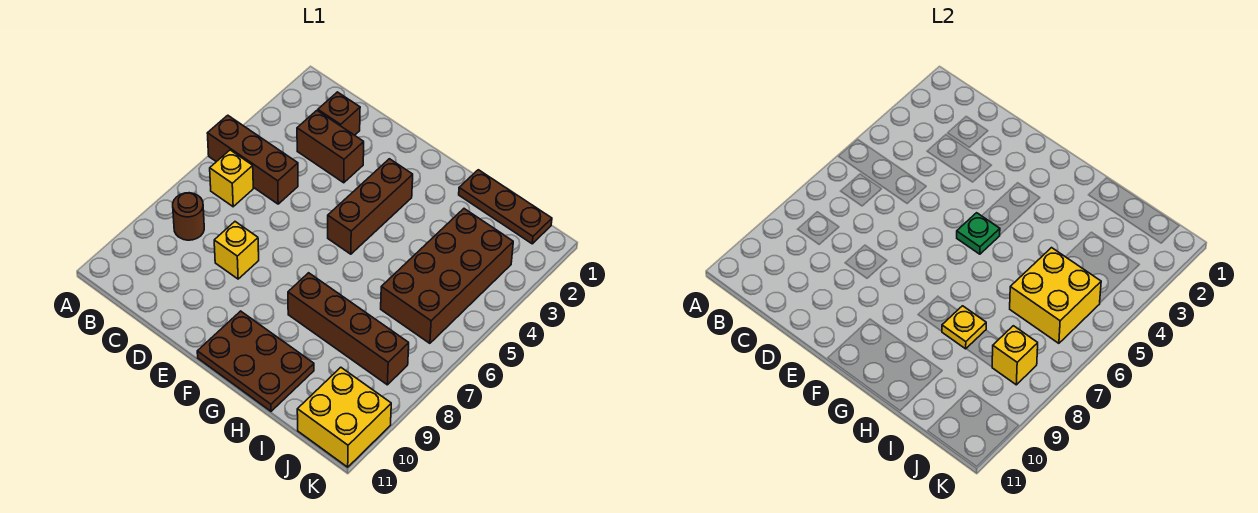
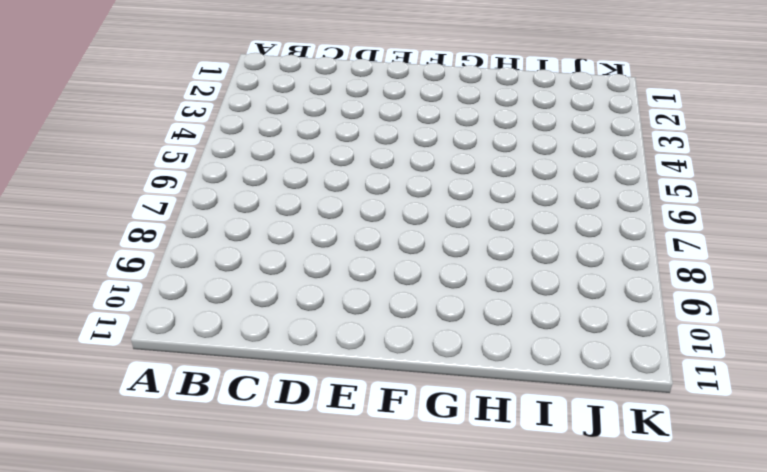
none -> brown brick A5:C5 level 1
none -> yellow brick B6 level 1
none -> brown round brick B8 level 1

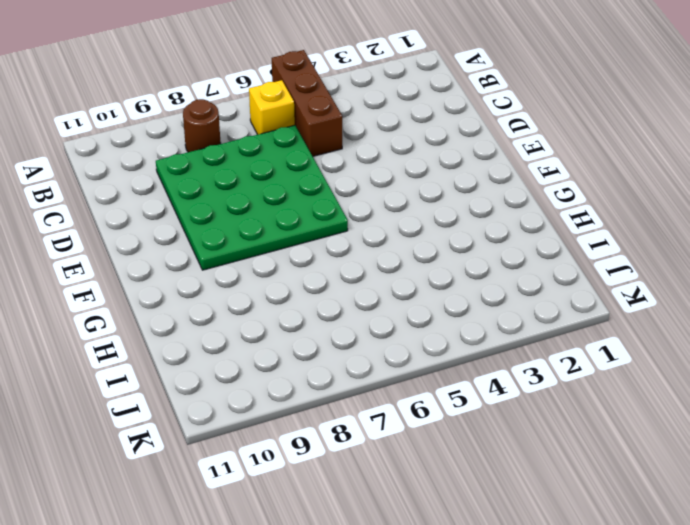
green plate C6:F9 level 1 -> yellow brick D8 level 1
none -> brown brick C2 level 1
none -> brown brick C3:D3 level 1
none -> brown brick F3:F5 level 1

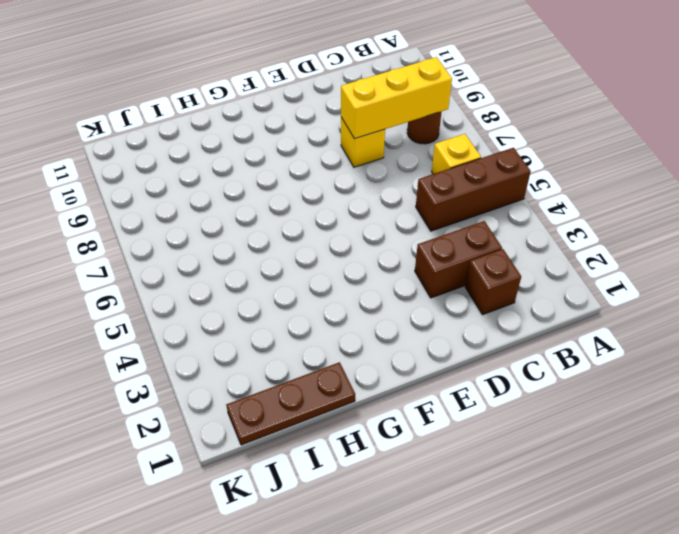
yellow brick B8:D8 level 2 -> none
none -> brown brick F3:F5 level 1
none -> brown plate F10:H11 level 1
none -> brown brick G8:J8 level 1

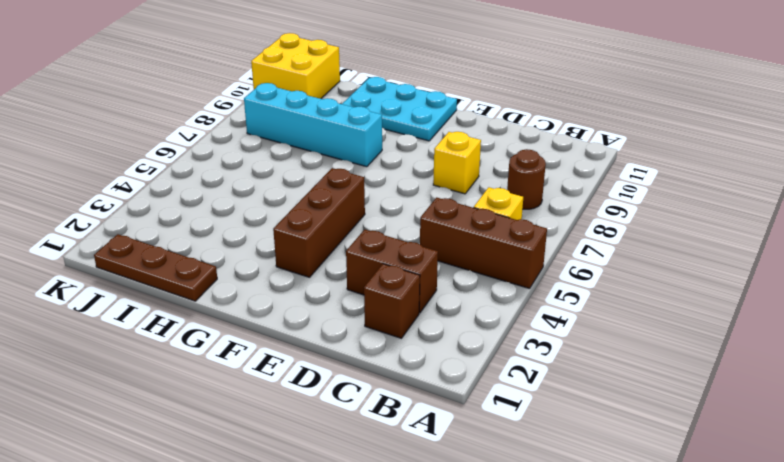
cyan plate F10:H11 level 1 -> brown plate F10:H11 level 1
cyan brick G8:J8 level 1 -> brown brick G8:J8 level 1
none -> brown brick I3:J6 level 1
none -> green plate F5 level 2
none -> yellow plate H8 level 2

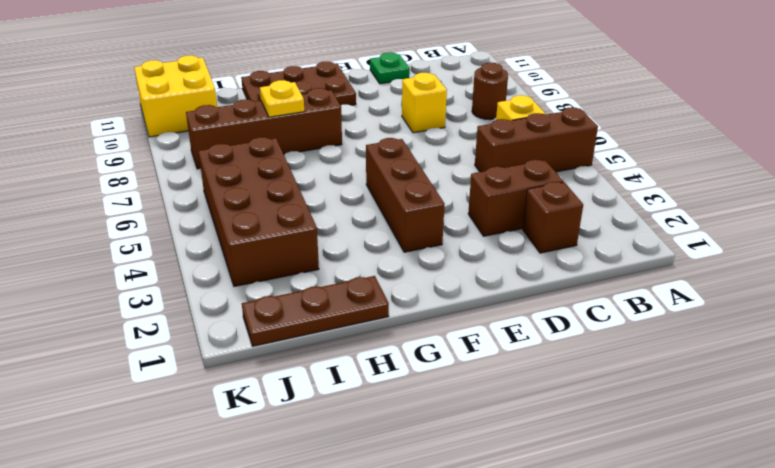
green plate D11 level 1 -> green plate F5 level 2
none -> yellow brick I5:J6 level 2
none -> yellow brick J8 level 2

